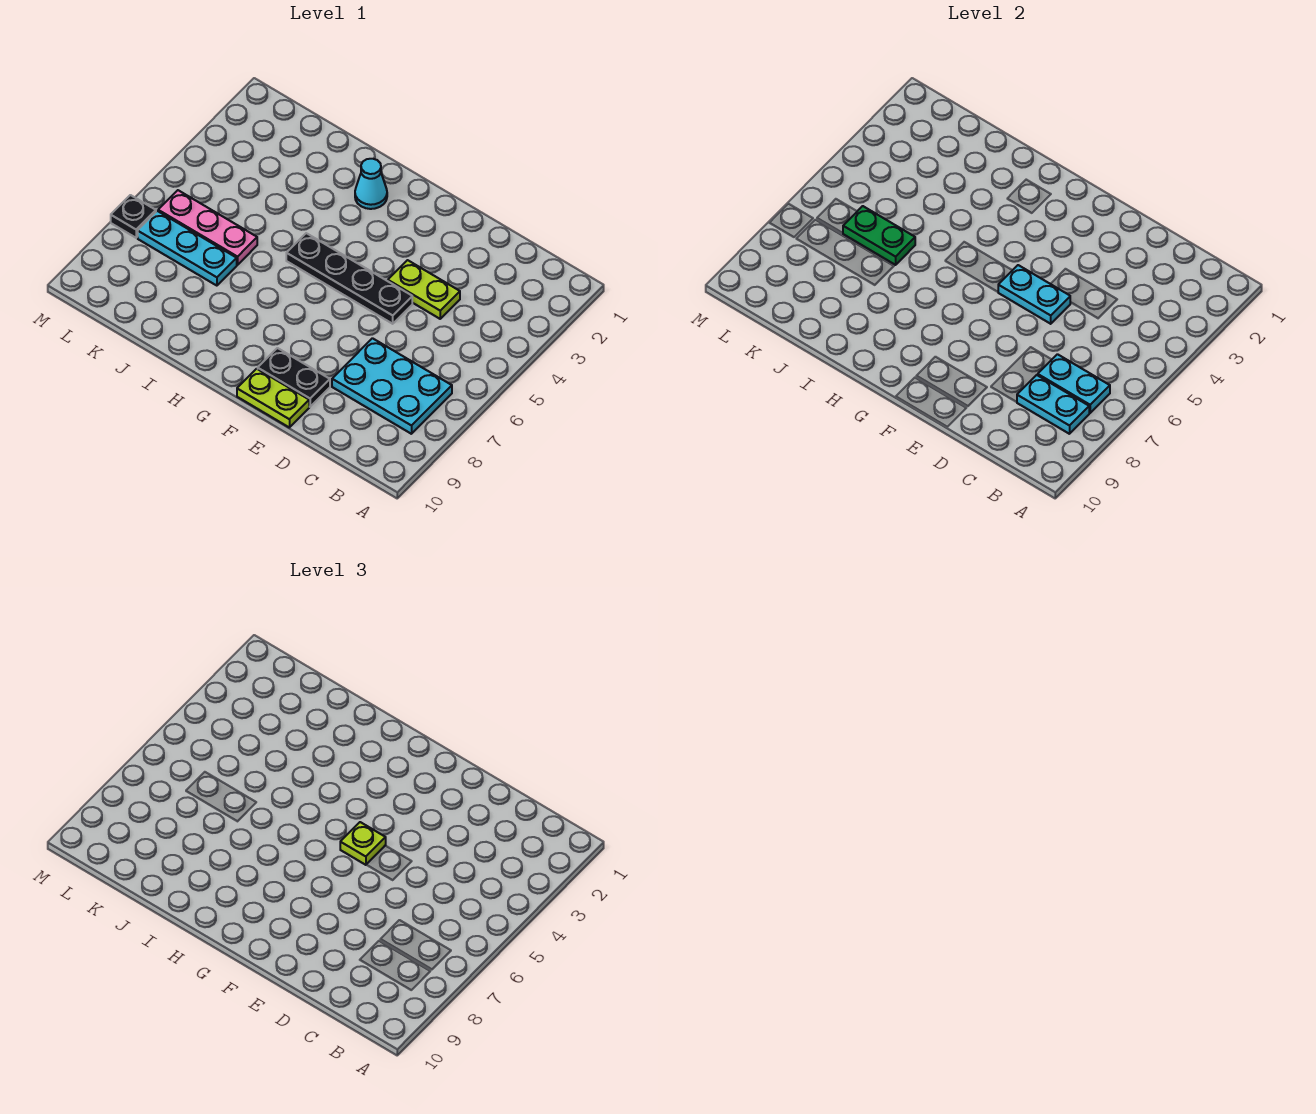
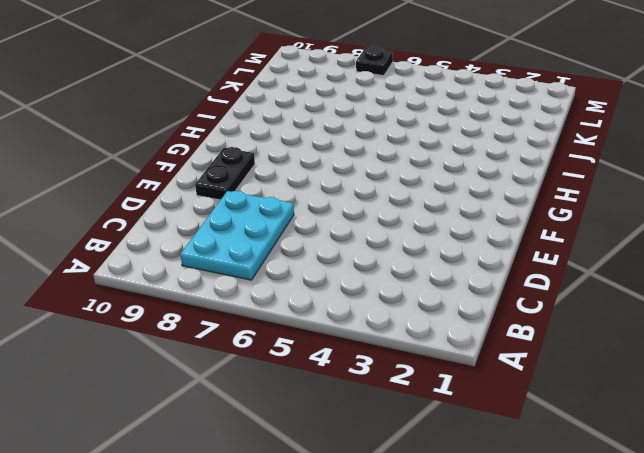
none -> lime plate D4:E4 level 1
none -> black plate E5:H5 level 1
none -> lime plate E10:F10 level 1

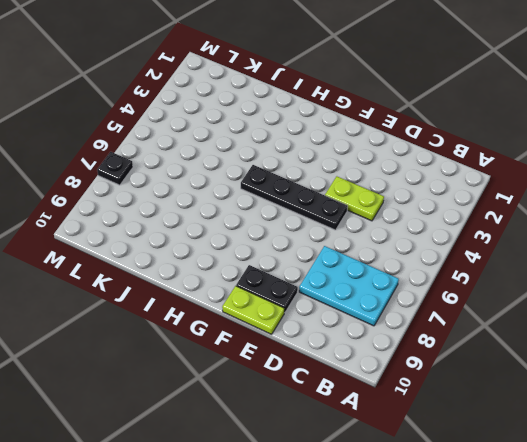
none -> cyan cone H2 level 1
none -> pink plate J6:L6 level 1
none -> cyan plate J7:L7 level 1

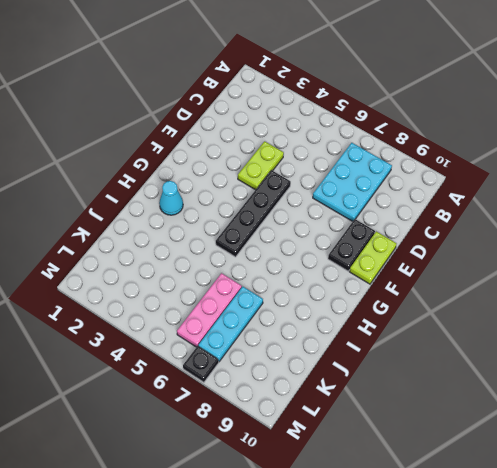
none -> cyan plate B7:C7 level 2
none -> cyan plate B8:C8 level 2
none -> cyan plate E5:F5 level 2

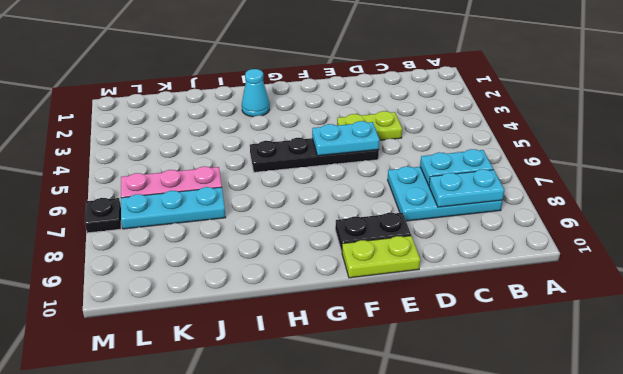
none -> green plate J6:K6 level 2
none -> lime plate F5 level 3

